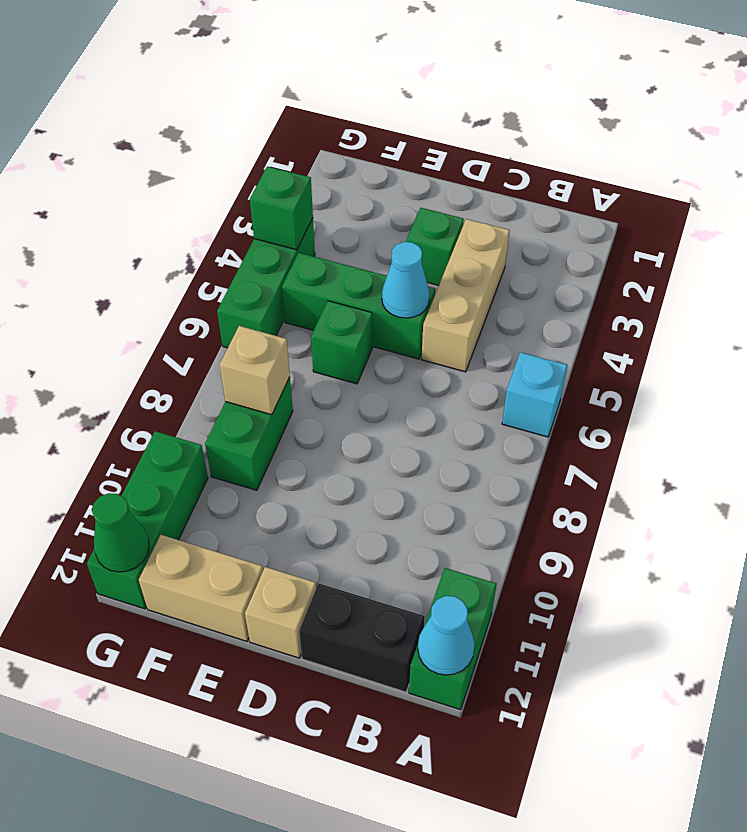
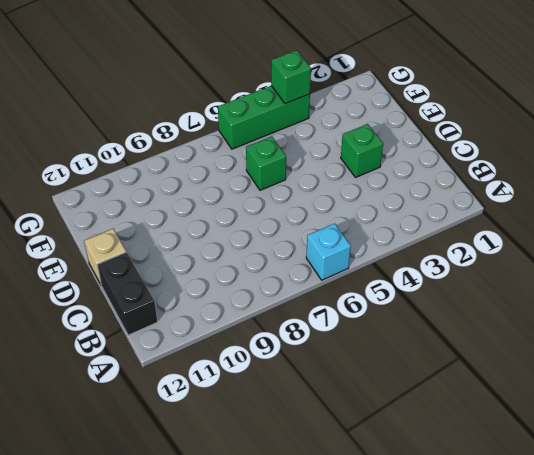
none -> green brick A11:A12 level 1
none -> tan brick C3:C5 level 1
none -> green brick D5:F5 level 1

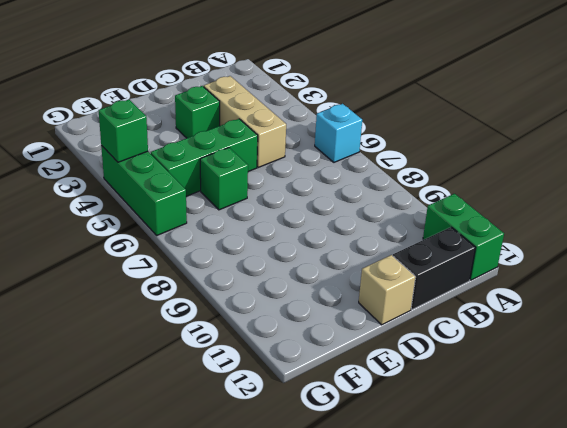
none -> tan brick E12:F12 level 1
none -> green brick F8:F9 level 1
none -> green brick G10:G12 level 1

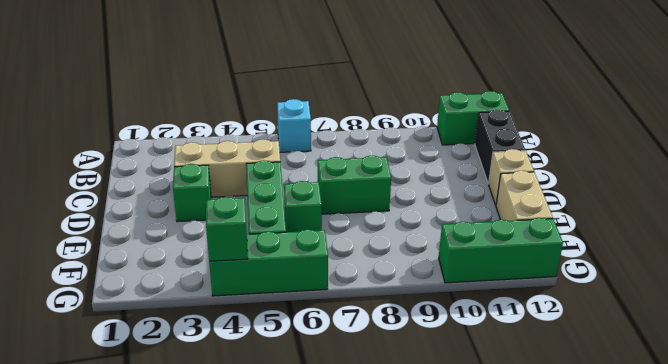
green brick D7:D8 level 1 -> green brick F8:F9 level 1
none -> cyan cone A12 level 2
none -> cyan cone D5 level 2
none -> tan brick F8 level 2

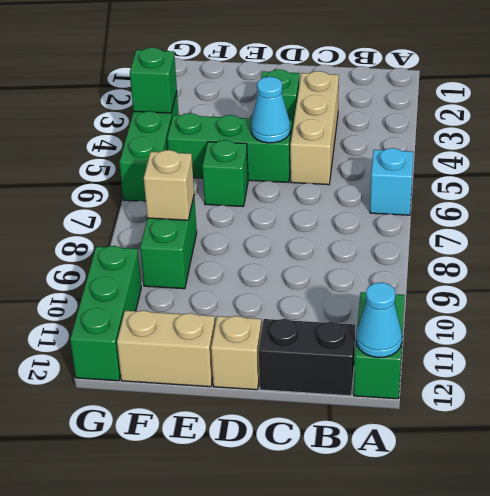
none -> green cone G12 level 2

